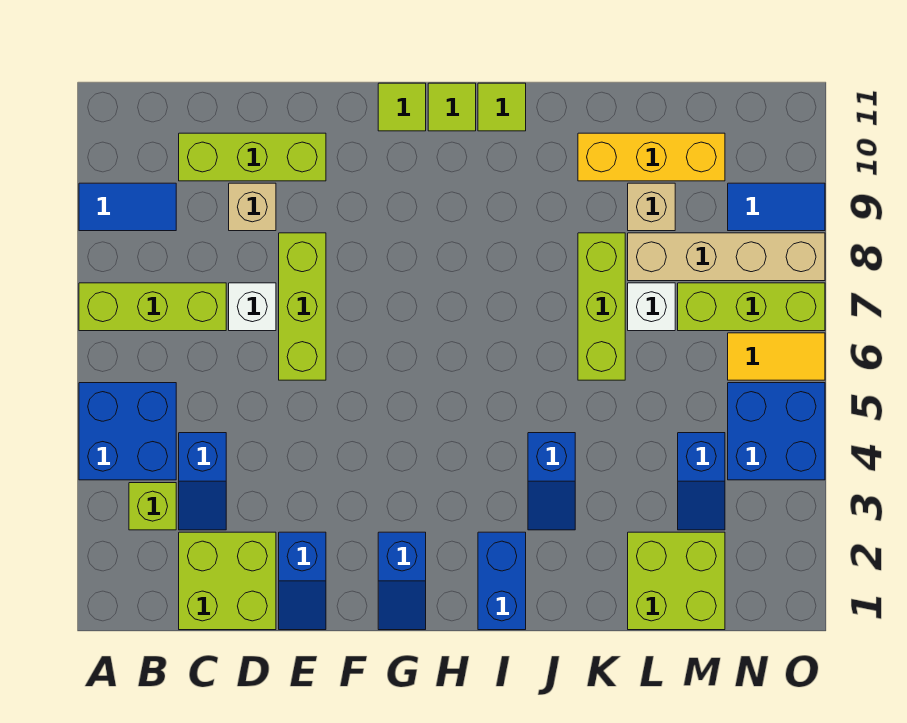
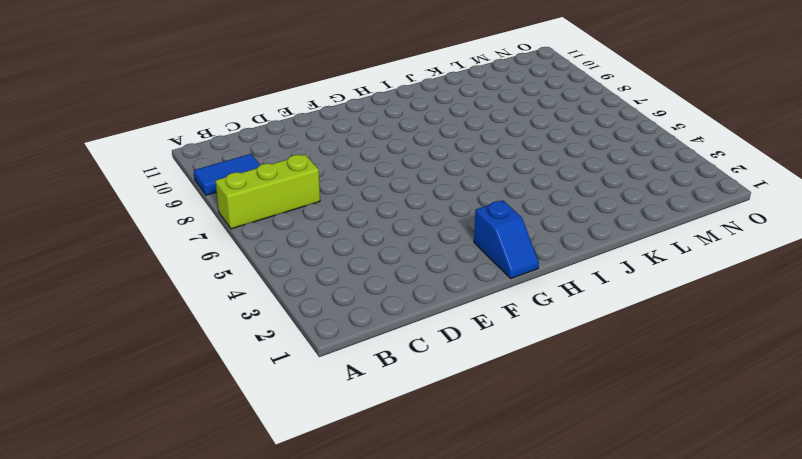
none -> blue brick A4:B5 level 1
none -> lime brick B3 level 1
none -> lime brick C1:D2 level 1

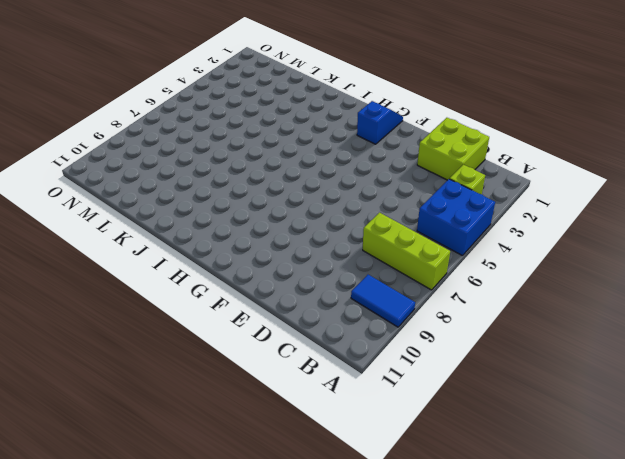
none -> blue slope C3:C4 level 1 top 4
none -> lime brick C10:E10 level 1
none -> white brick D7 level 1

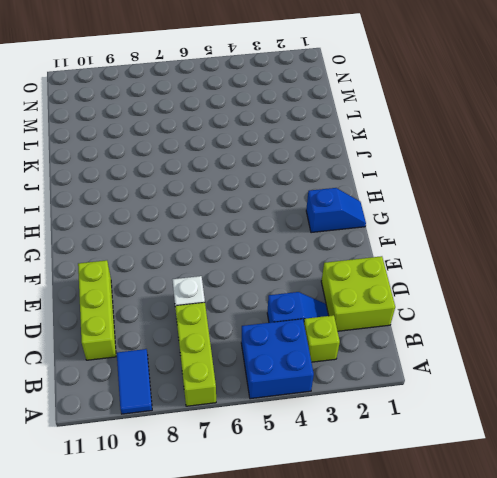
none -> tan brick D9 level 1
none -> blue slope E1:E2 level 1 top 2
none -> lime brick E6:E8 level 1

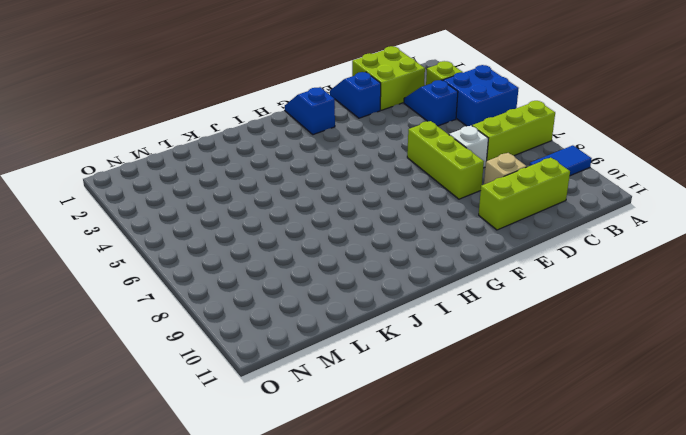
none -> lime tile G11 level 1
none -> lime tile H11 level 1
none -> blue brick I1:I2 level 1

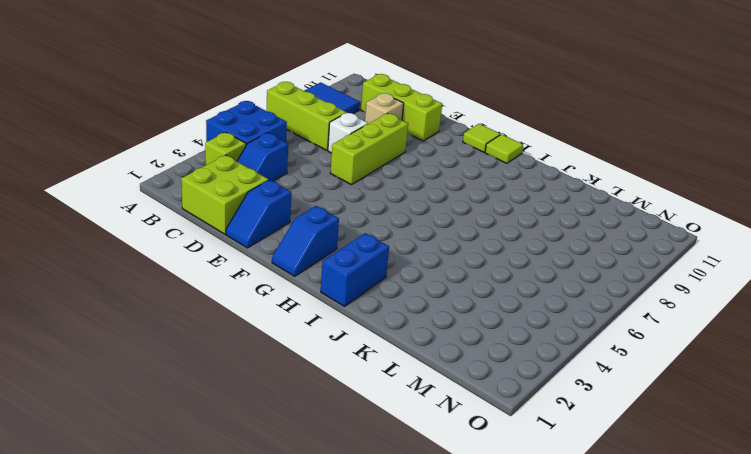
none -> lime tile I11 level 1
none -> blue slope J3:J4 level 1 top 4
none -> lime brick K6:K8 level 1

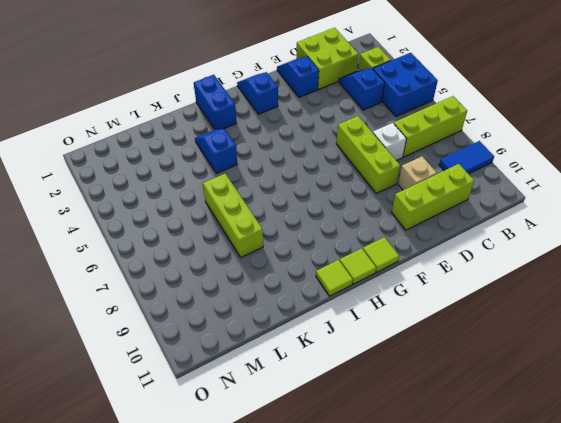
none -> yellow brick K10:M10 level 1
none -> lime brick L1:M2 level 1
none -> white brick L7 level 1

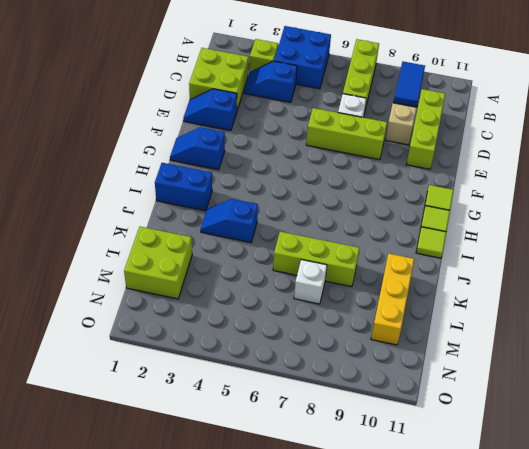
none -> tan brick L8:O8 level 1
none -> tan brick L9 level 1
none -> blue slope M3:M4 level 1 top 4

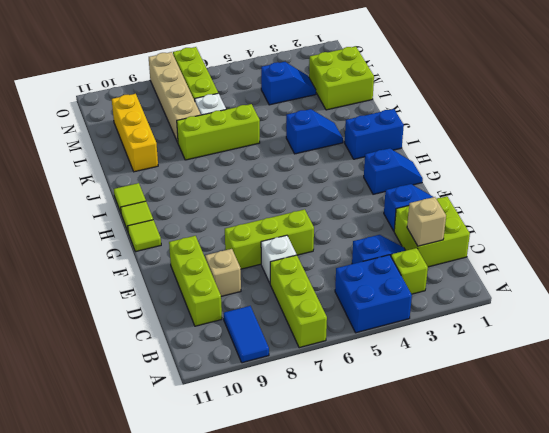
tan brick C2 level 2 -> tan brick L9 level 1
none -> blue brick N4:O5 level 1
none -> yellow tile N6:O6 level 1
none -> blue tile N9:O9 level 1

